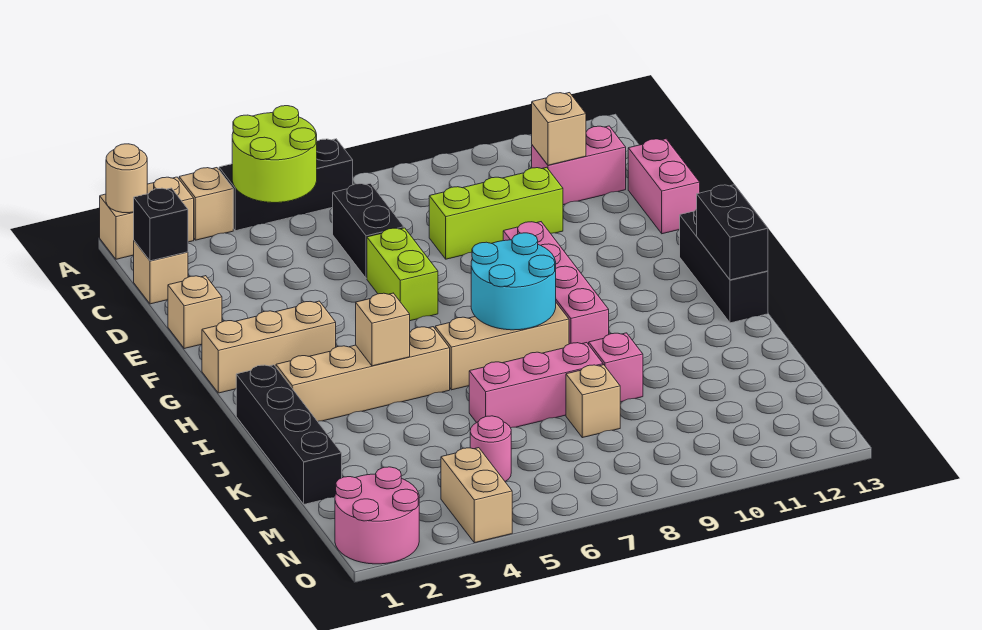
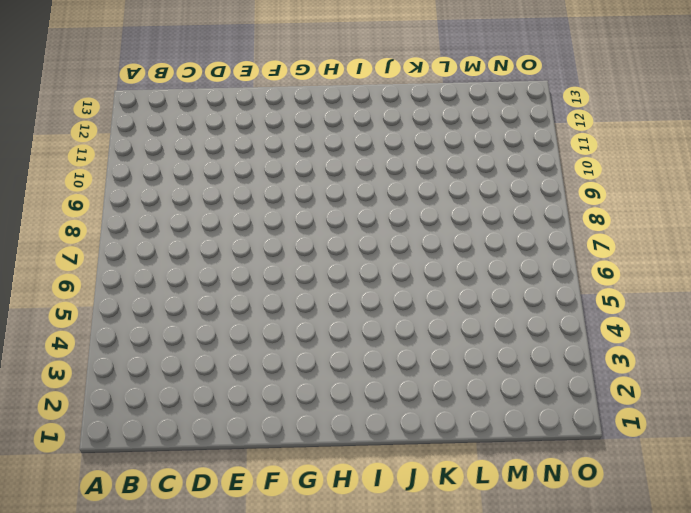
none -> tan brick A1:A2 level 1
none -> tan brick A3 level 1
none -> black brick A4:A6 level 1

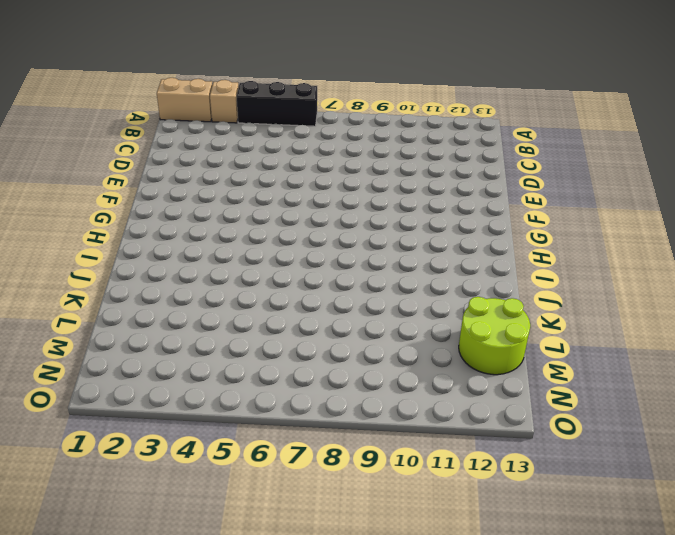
lime round brick L12:M13 level 1 -> lime round brick A4:B5 level 2
none -> tan brick C1 level 1
none -> black brick C6:D6 level 1
none -> pink brick C11:C12 level 1

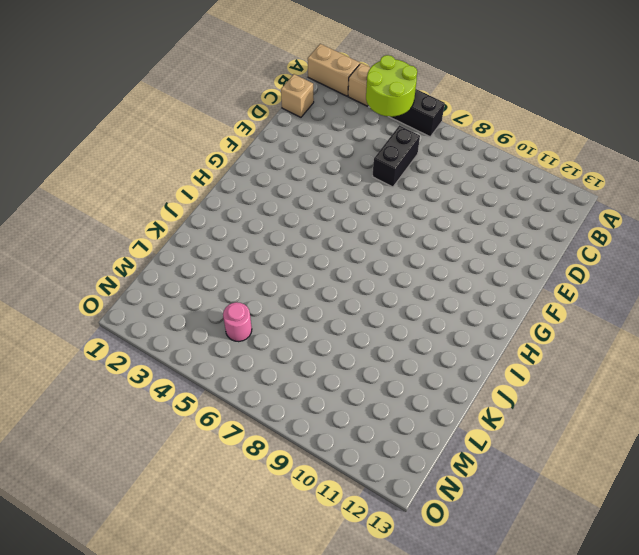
none -> pink brick C11:C12 level 1
none -> lime brick D8:D10 level 1
none -> pink brick D13:E13 level 1

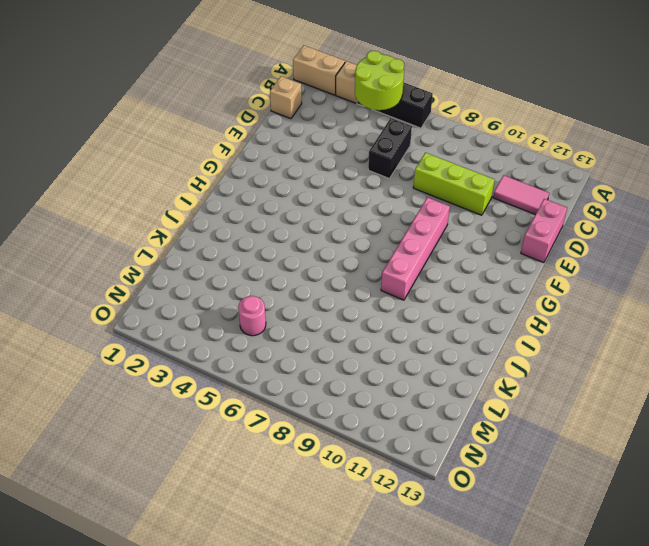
pink tile C11:C12 level 1 -> pink brick C11:C12 level 1
none -> tan brick E1 level 1
none -> lime brick E6:F6 level 1
none -> tan brick G1:G3 level 1

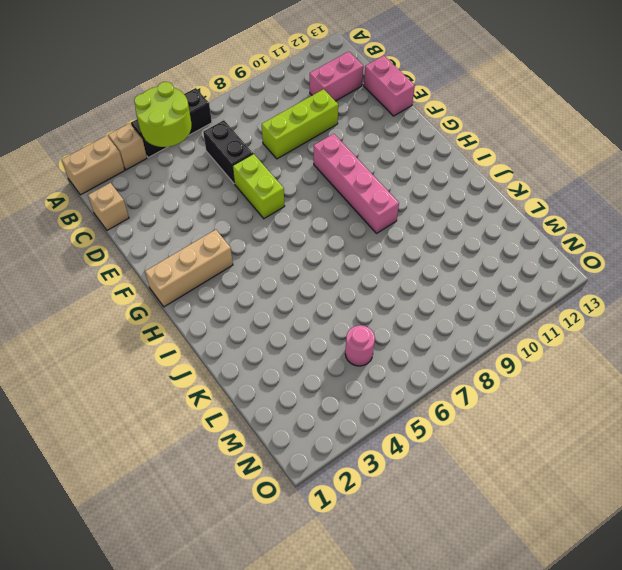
none -> tan brick E1 level 1
none -> black brick G13:I13 level 1
none -> black brick I1:L1 level 1

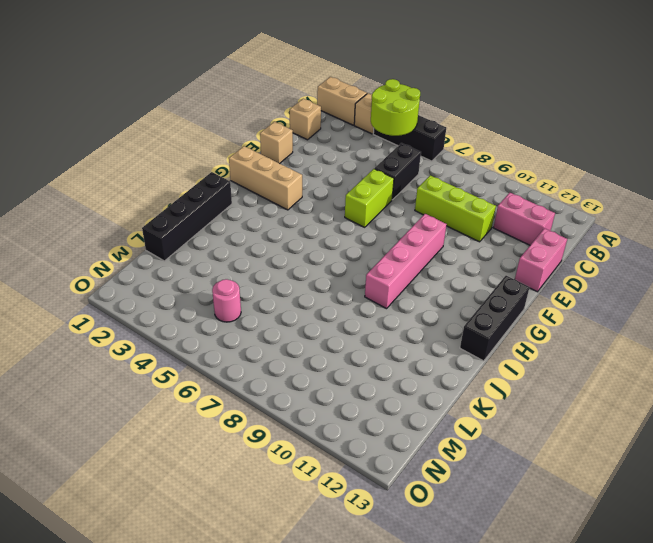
none -> tan brick I2:I5 level 1
none -> tan brick I6:I8 level 1
none -> pink brick K6:K8 level 1

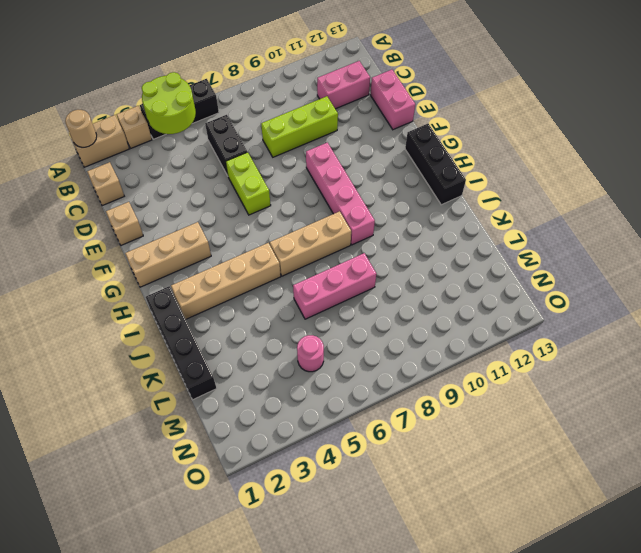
none -> pink brick K9 level 1
none -> tan brick L8 level 1
none -> pink round brick N1:O2 level 1

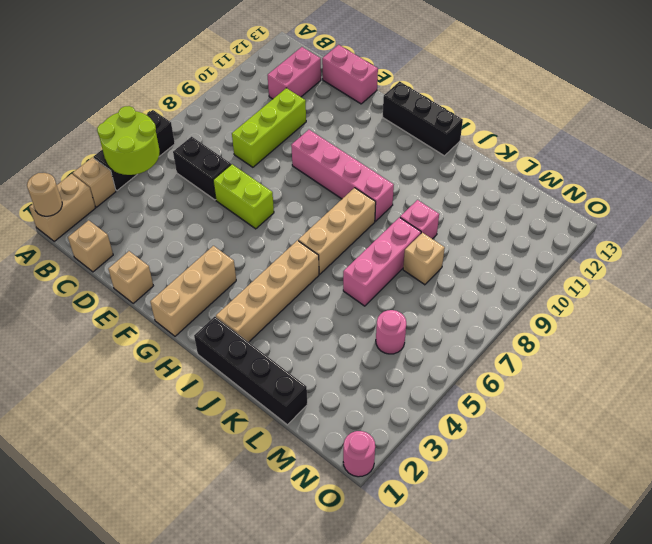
pink round brick O1 level 1 -> pink round brick N1:O2 level 1
none -> tan brick N4:O4 level 1
none -> black brick C1 level 2
none -> tan brick C11 level 2

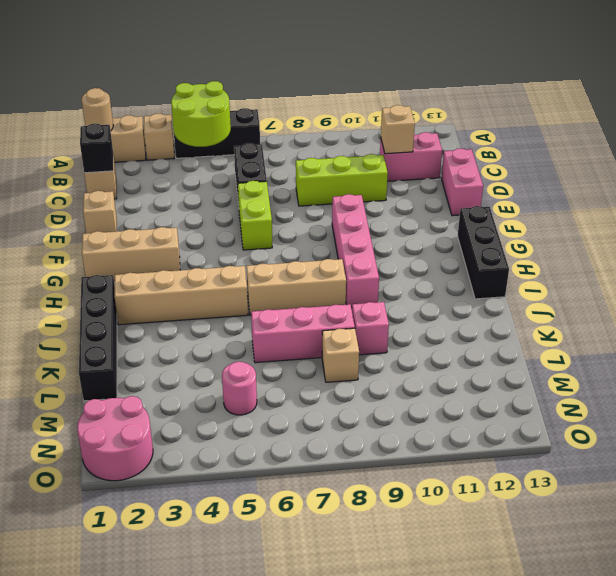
none -> tan brick N4:O4 level 1
none -> cyan round brick H7:I8 level 2
none -> black brick H13:I13 level 2

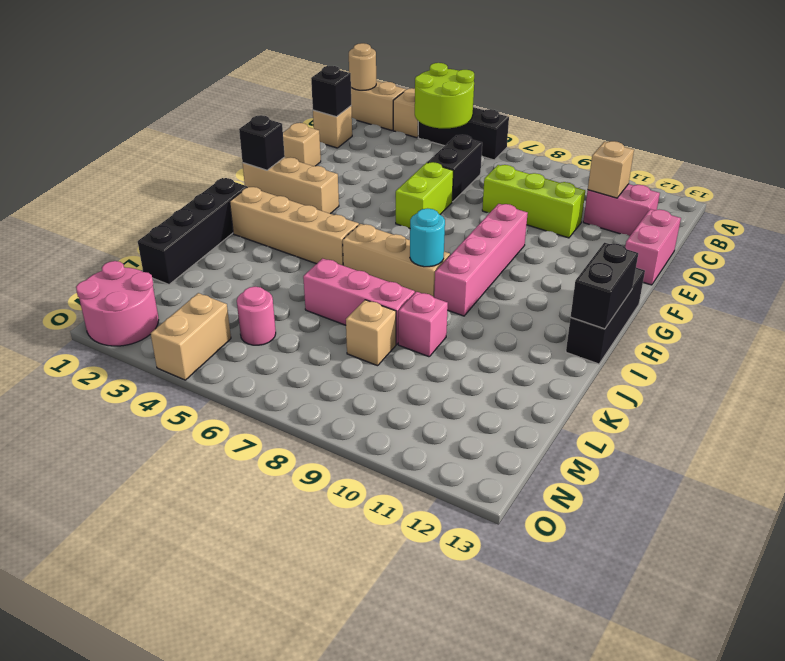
black brick G1 level 2 -> none
cyan round brick I8 level 2 -> cyan round brick H7:I8 level 2
none -> tan brick I4 level 2

